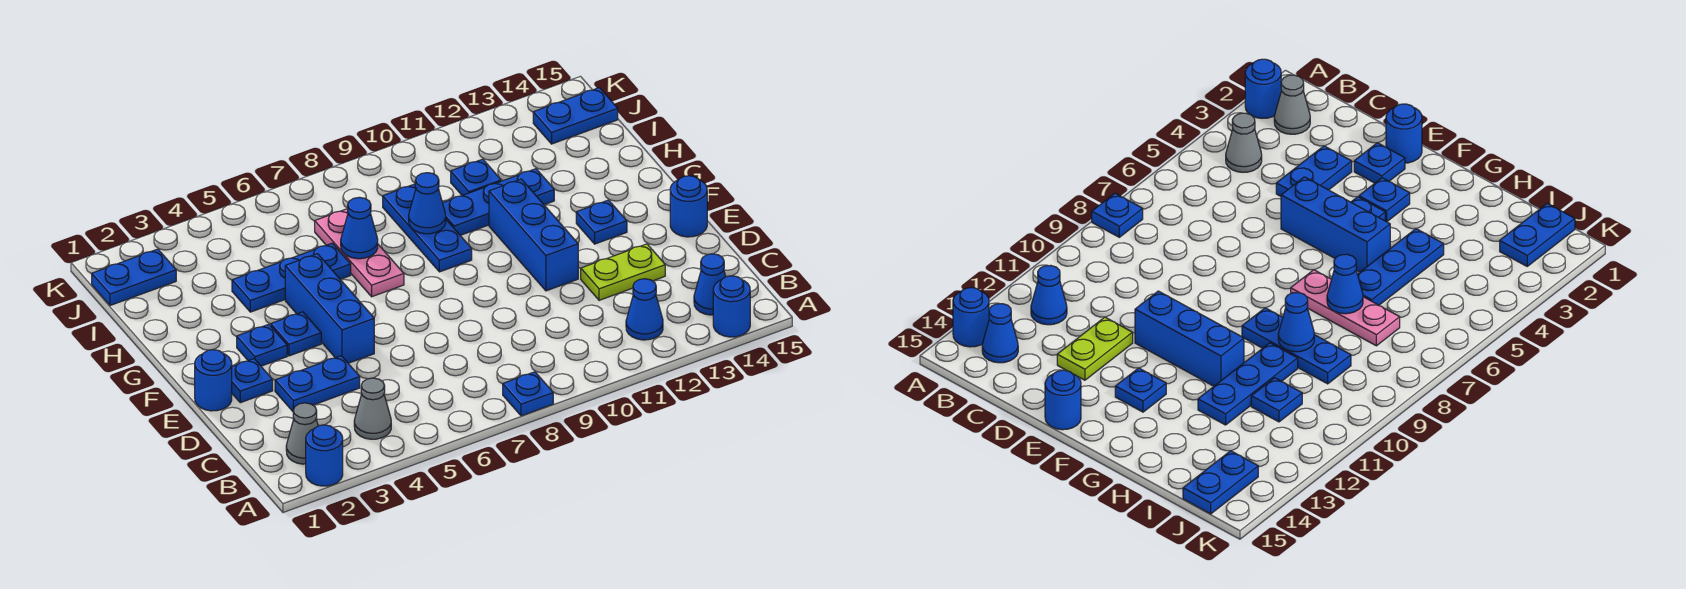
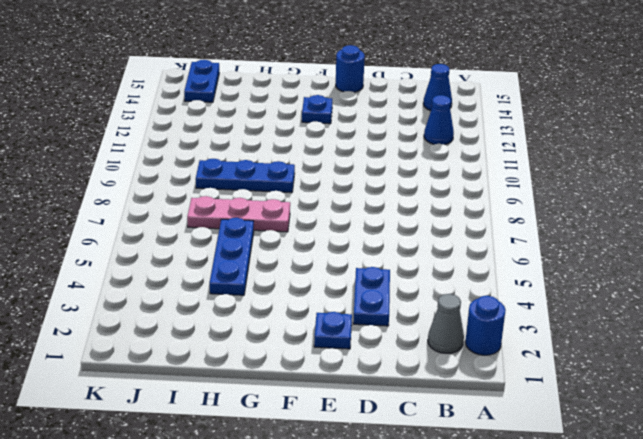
none -> blue plate A8 level 1
none -> blue round brick A14 level 1
none -> grey cone B4 level 1

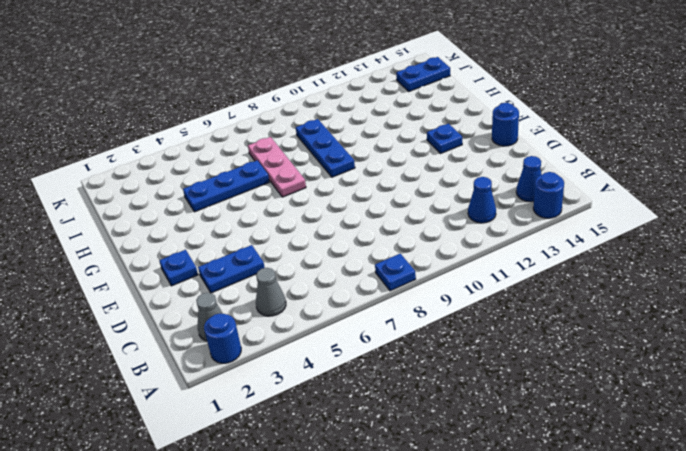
none -> lime plate D12:D13 level 1
none -> blue round brick E1 level 1
none -> blue brick E5:G5 level 1

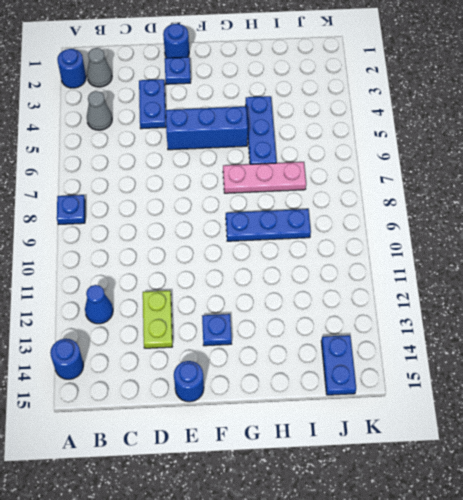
none -> blue cone B14 level 1
none -> blue brick E11:G11 level 1
none -> blue plate F3 level 1

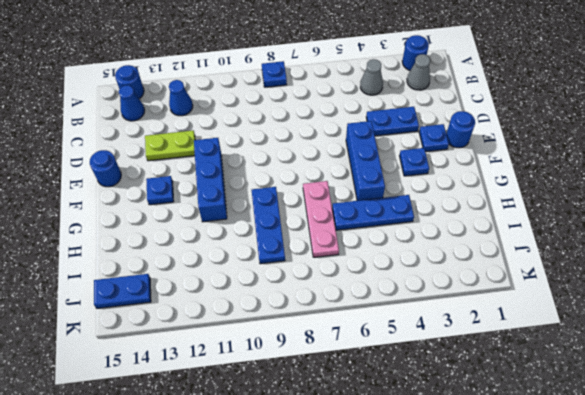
none -> blue plate F4 level 1
none -> blue plate H10:H12 level 1
none -> blue plate I11 level 1

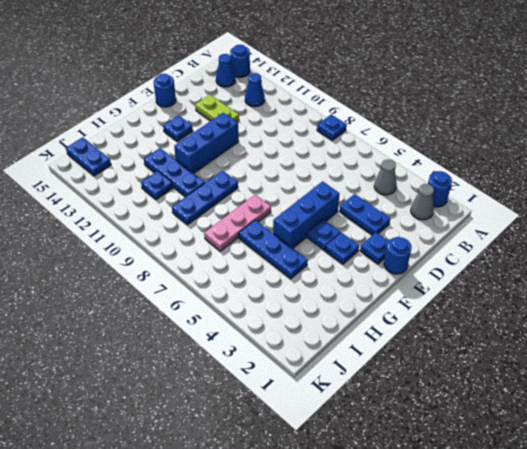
none -> blue plate J1:J2 level 1
none -> blue cone H7 level 2
none -> blue cone H9 level 2

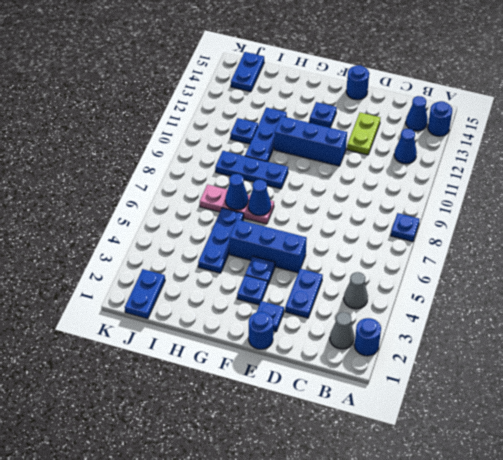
blue cone G7 level 2 -> blue cone H9 level 2

